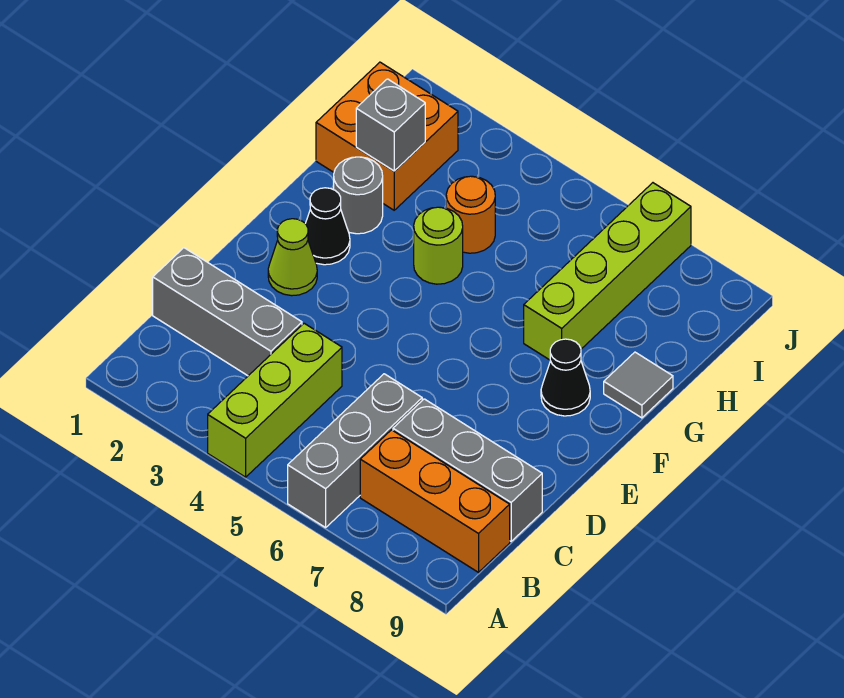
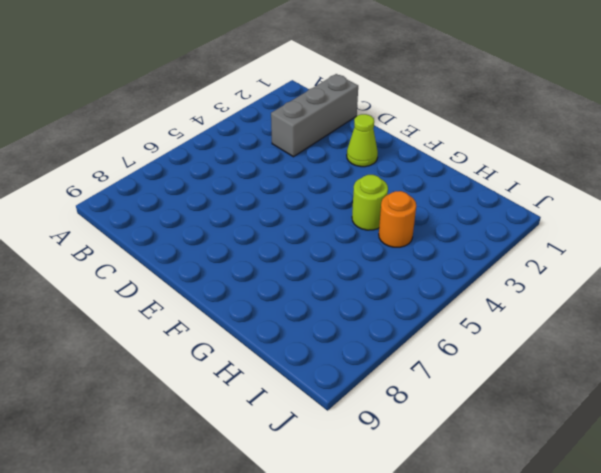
none -> lime brick A4:C4 level 1
none -> grey brick A6:C6 level 1
none -> orange brick B7:B9 level 1

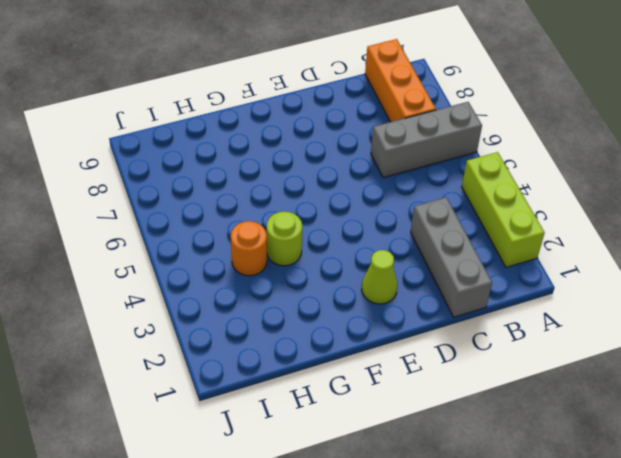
lime brick A2:A4 level 1 -> lime brick A4:C4 level 1
none -> grey brick C7:C9 level 1
none -> black cone F2 level 1
none -> black cone F8 level 1

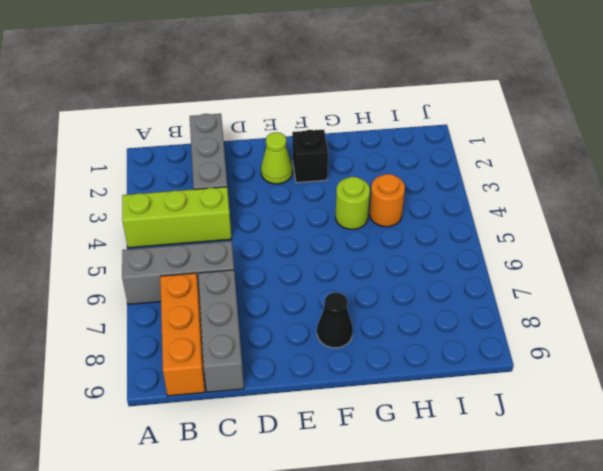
black brick F2 level 1 -> black cone F2 level 1
none -> grey round brick G2 level 1
none -> lime brick G7:J7 level 1
none -> grey tile G9 level 1

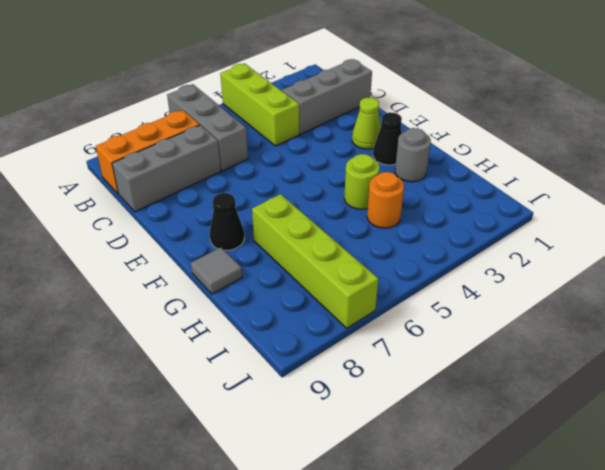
none -> orange brick H1:I2 level 1
none -> grey brick H2 level 2

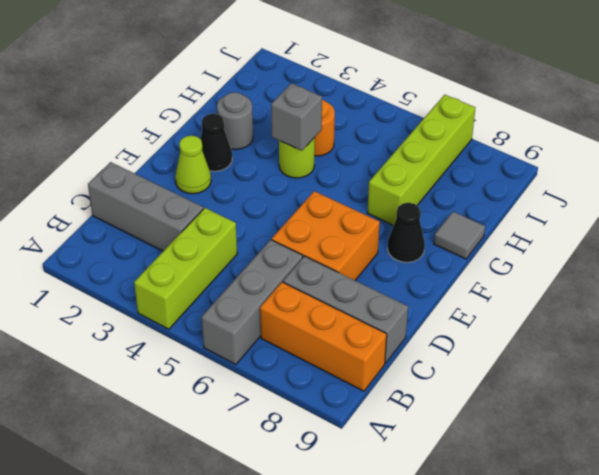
orange brick D6:E7 level 1 -> orange brick H1:I2 level 1
grey brick G4 level 2 -> grey brick H2 level 2

